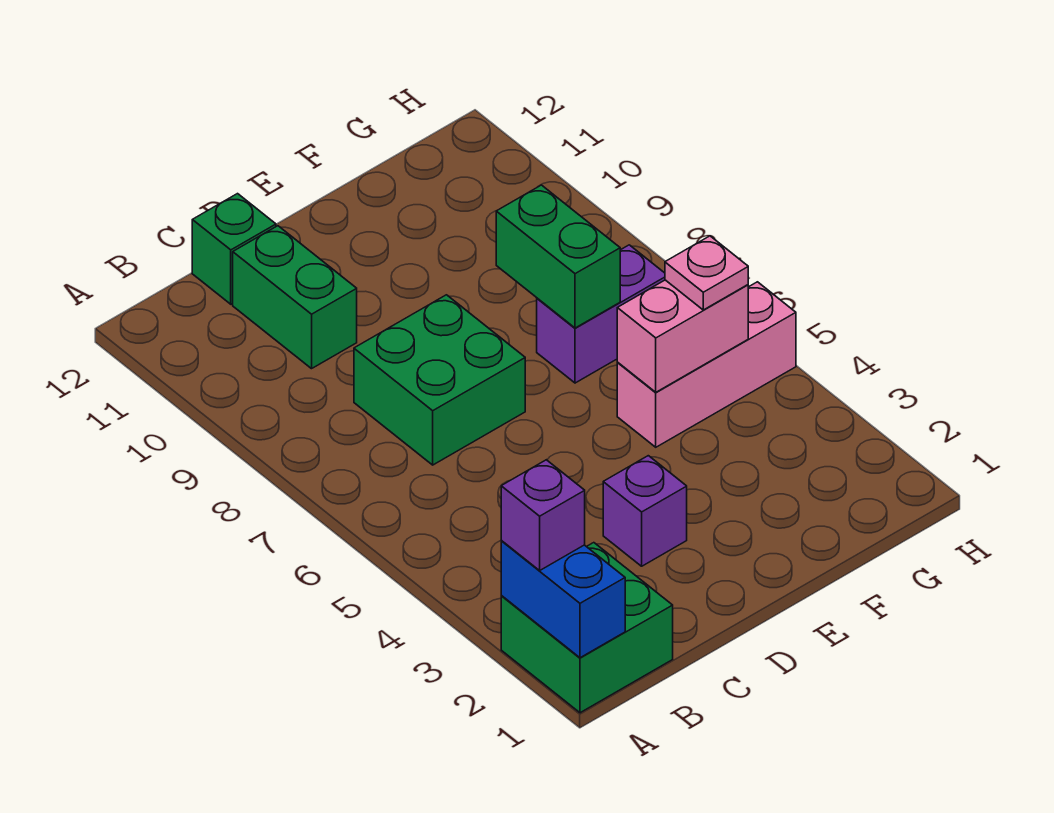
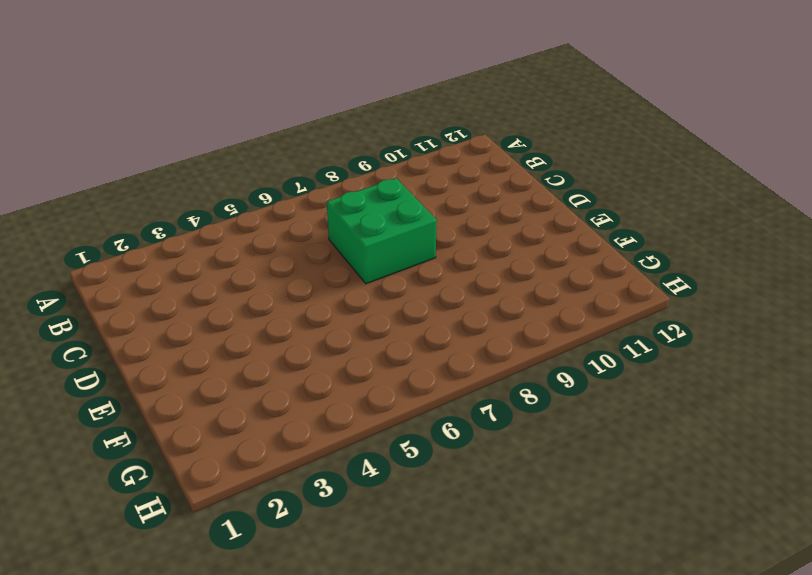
none -> green brick A1:B2 level 1
none -> green brick C10:C11 level 1
none -> green brick C12 level 1

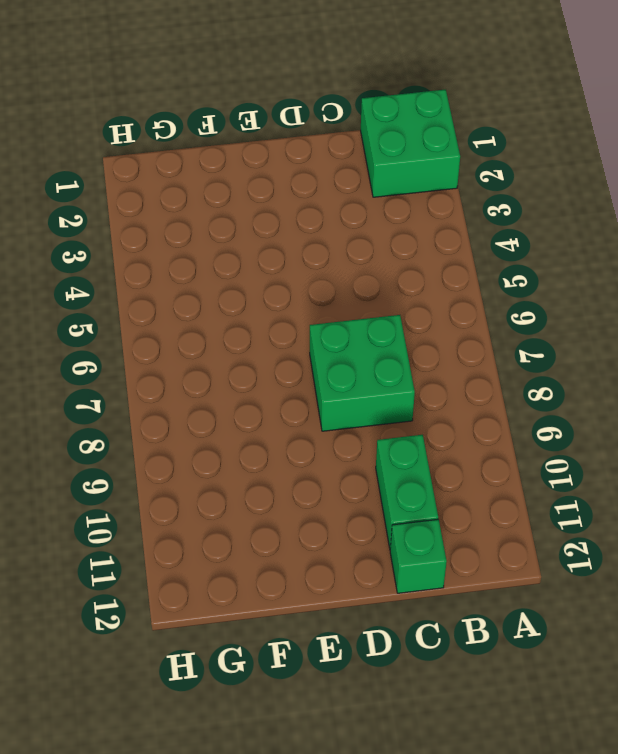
none -> purple brick D3 level 1
none -> pink brick F5:H5 level 1
none -> purple brick F7:G7 level 1

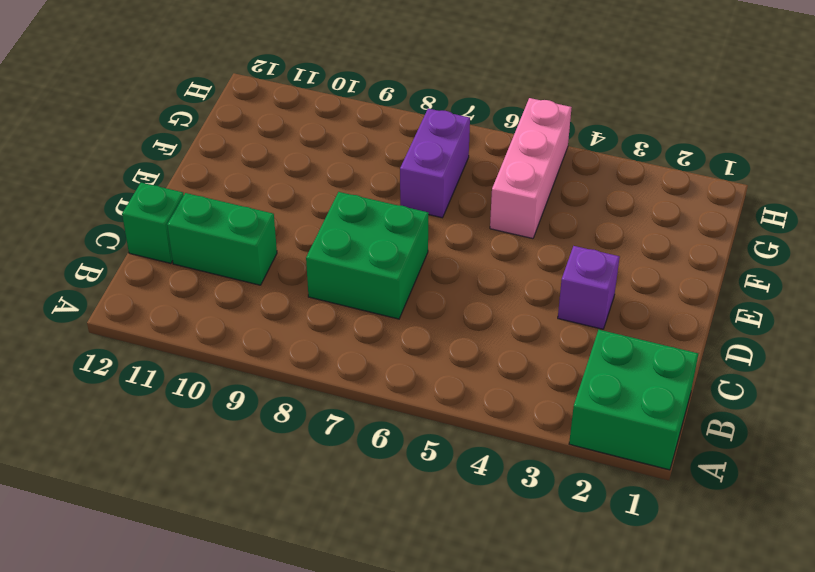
none -> blue brick A1:A2 level 2
none -> pink brick F5:G5 level 2
none -> green brick F7:F8 level 2

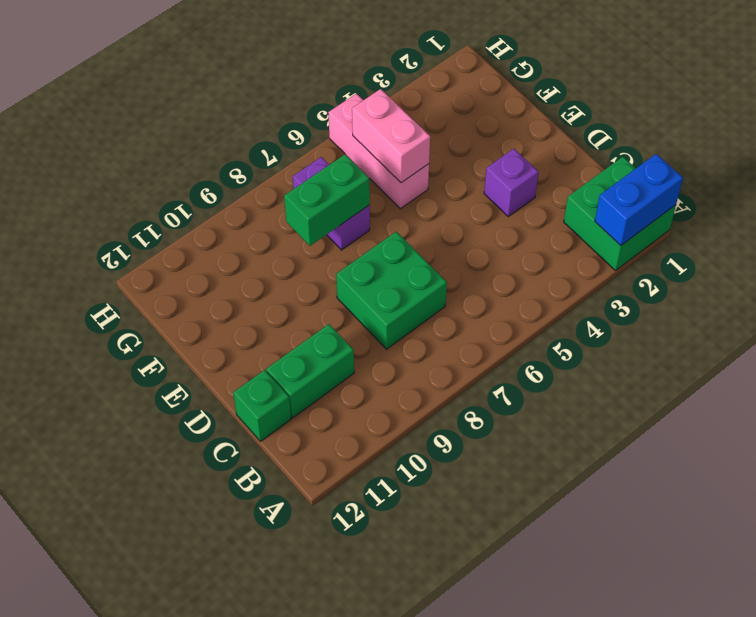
none -> purple brick A2 level 3
none -> pink plate G5 level 3

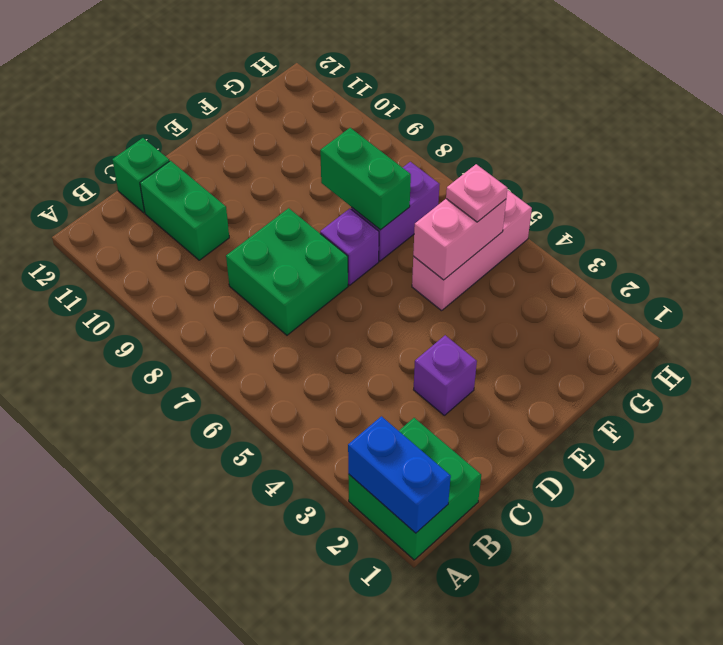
purple brick E7 level 1 -> purple brick A2 level 3

